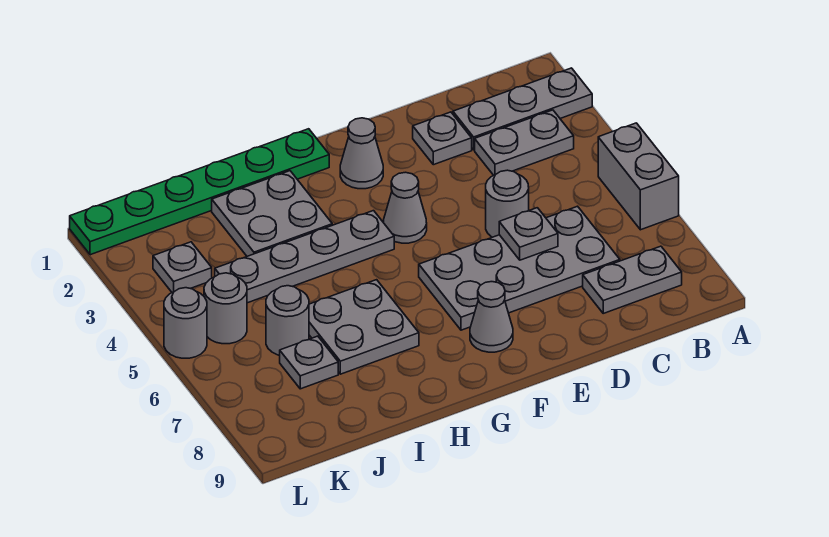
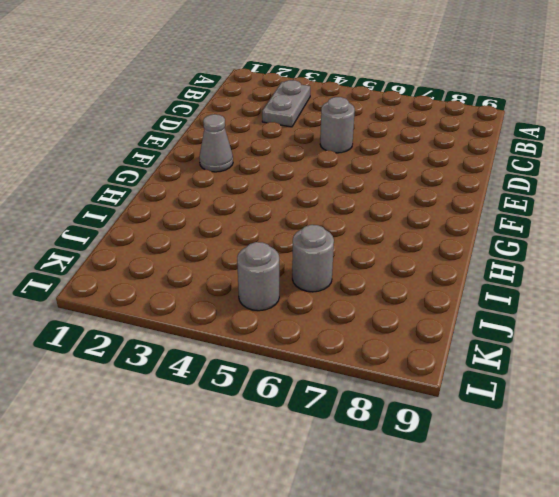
none -> grey plate A2:C2 level 1
none -> grey brick A5:A6 level 1
none -> grey plate B8:C8 level 1

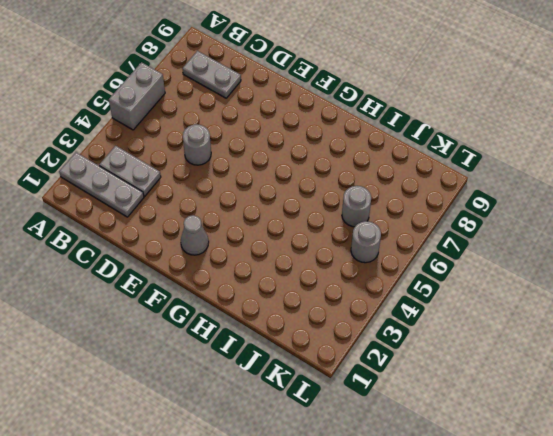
none -> grey plate C6:F7 level 1
none -> grey plate D2 level 1
none -> grey cone F4 level 1

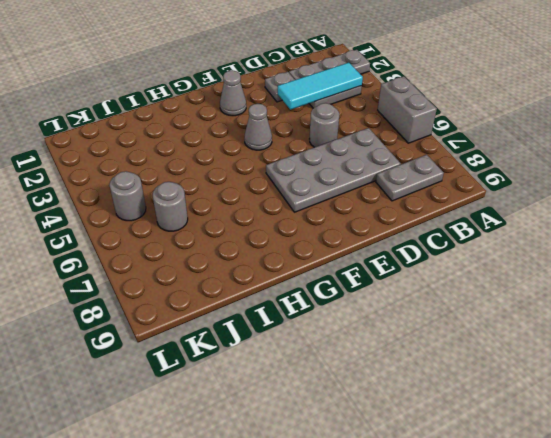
cyan tile B3:D3 level 2 -> none
none -> grey cone F8 level 1
none -> green plate G1:L1 level 1
none -> grey plate G4:J4 level 1

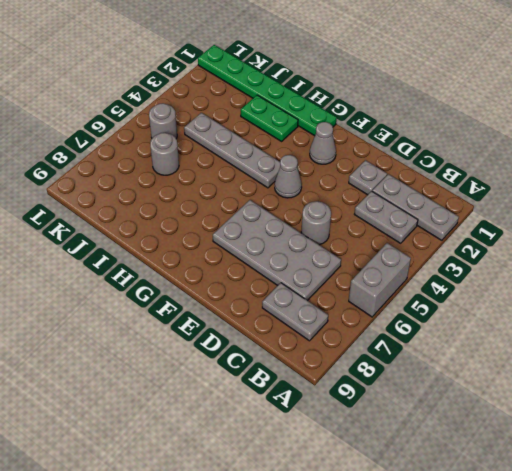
green plate H2:I2 level 1 -> grey plate H2:I3 level 1
none -> grey cone F8 level 1
none -> grey plate H6:I7 level 1
none -> grey plate J7 level 1

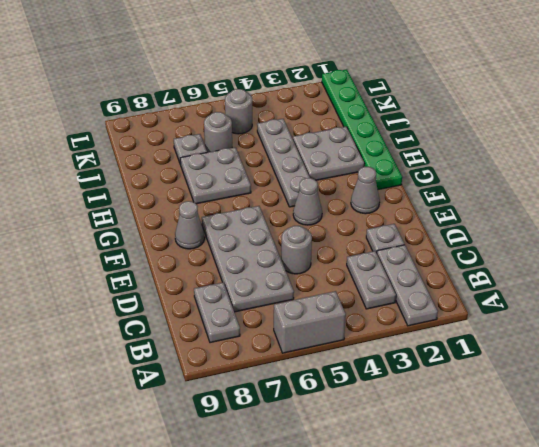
none -> grey plate K3 level 1
none -> grey round brick L5 level 1
none -> grey plate D6 level 2

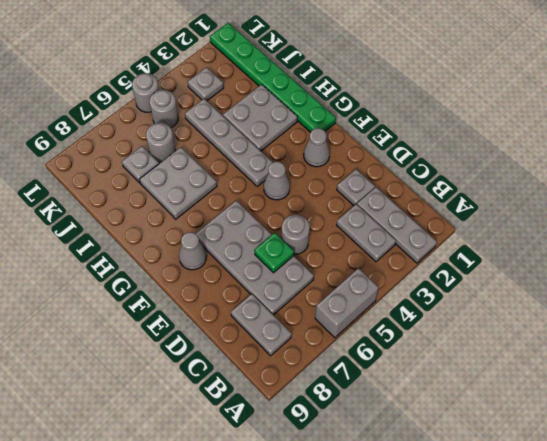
green plate D6 level 2 -> grey plate D6 level 2

